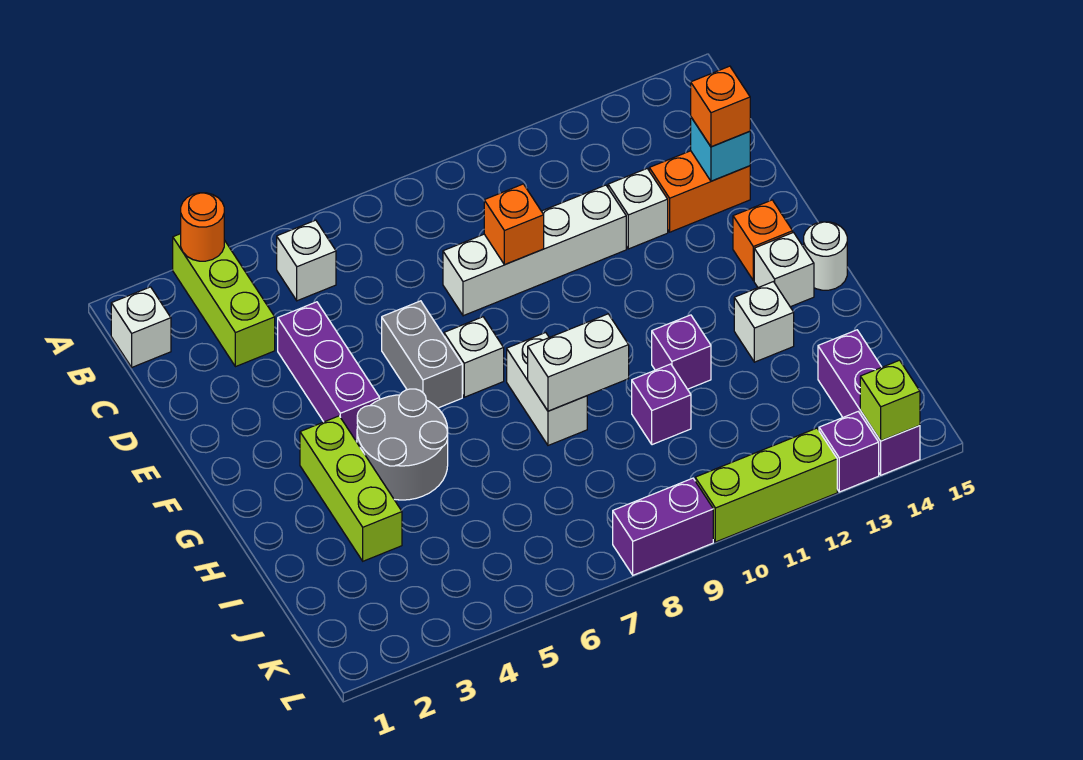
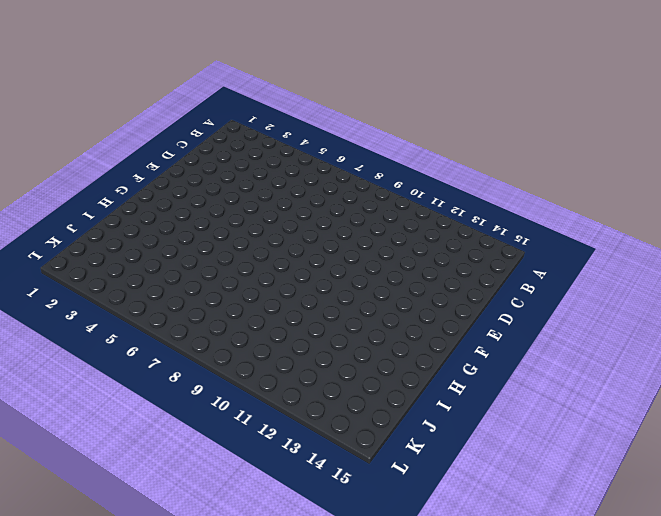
none -> lime brick A3:C3 level 1
none -> white brick B1 level 1
none -> white brick B5 level 1

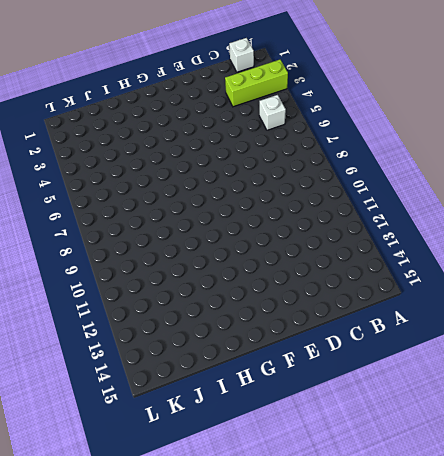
none -> purple brick D4:F4 level 1
none -> white brick D8:D11 level 1
none -> white brick D12 level 1

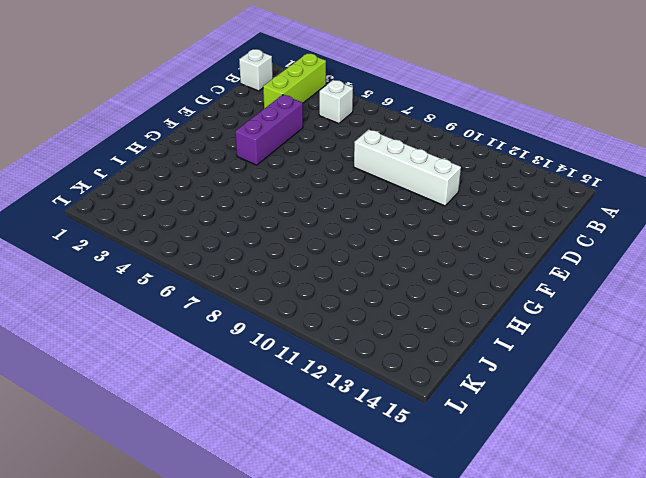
none -> white brick D12 level 1
none -> orange brick D13:D14 level 1
none -> grey brick E6:F6 level 1

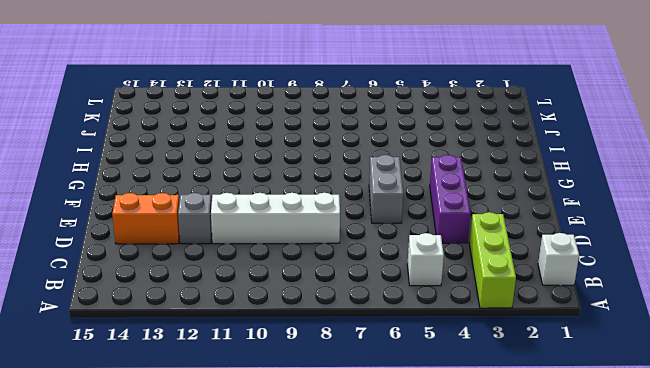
grey brick D12 level 1 -> white brick D12 level 1
none -> white brick F7 level 1
none -> orange brick F14 level 1
none -> lime brick G3:I3 level 1

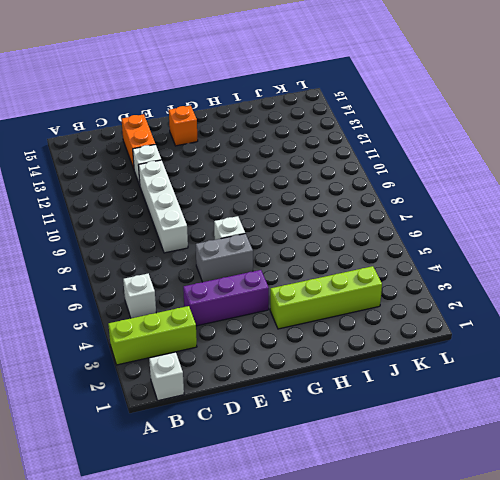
lime brick G3:J3 level 1 -> lime brick G3:I3 level 1
none -> grey round brick G4:H5 level 1
none -> white brick G8:H8 level 1
none -> white brick G14 level 1

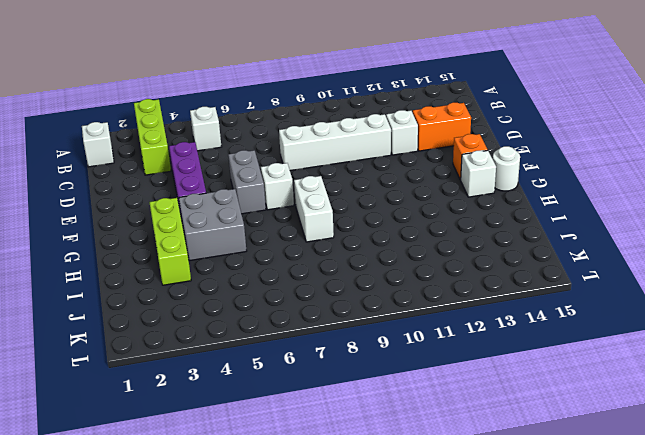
grey brick G4:H5 level 1 -> grey round brick G4:H5 level 1
none -> purple brick H11 level 1
none -> white brick H13 level 1
none -> purple brick I10 level 1

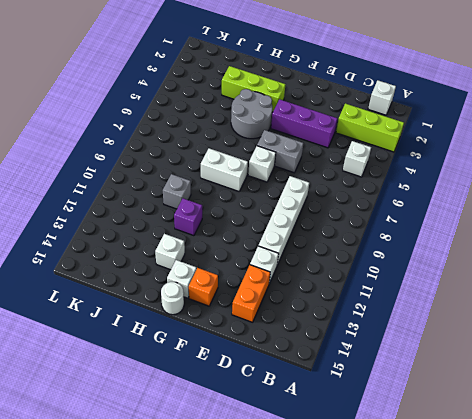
grey brick I10 level 1 -> purple brick I10 level 1
none -> purple brick J14:L14 level 1
none -> purple brick L8:L9 level 1
none -> lime brick L10:L12 level 1

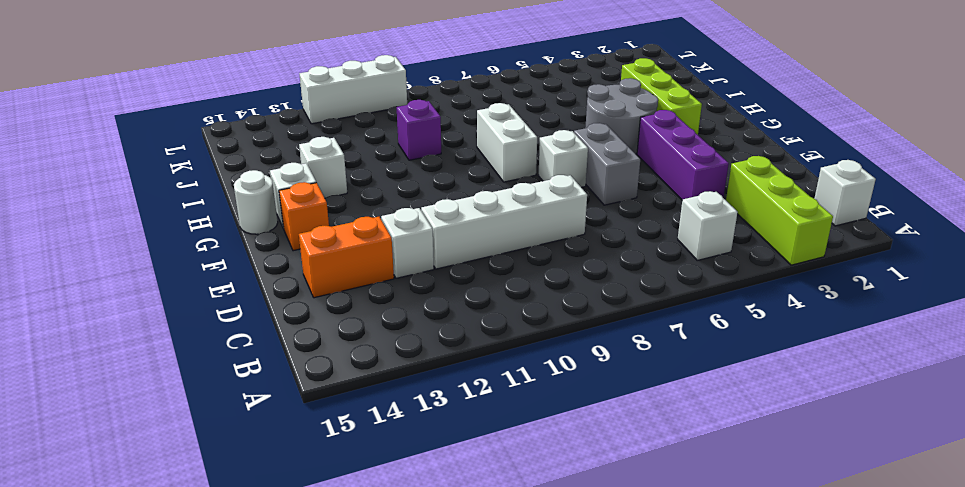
white brick L10:L12 level 1 -> lime brick L10:L12 level 1
none -> purple brick H11 level 1
none -> purple brick J14:L14 level 1
none -> purple brick L8:L9 level 1

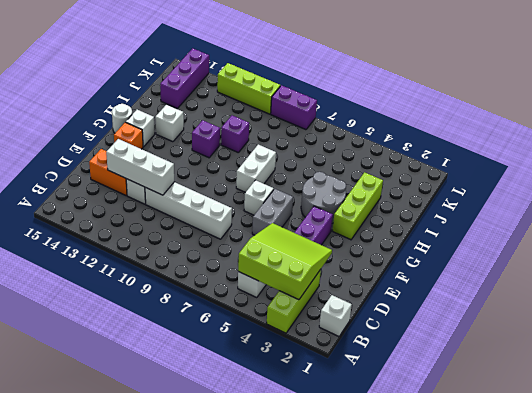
lime slope B3:D5 level 2 top B -> none
white brick D11:D13 level 2 -> none
none -> purple brick L13 level 1
none -> orange round brick A3 level 2
none -> orange brick D9 level 2

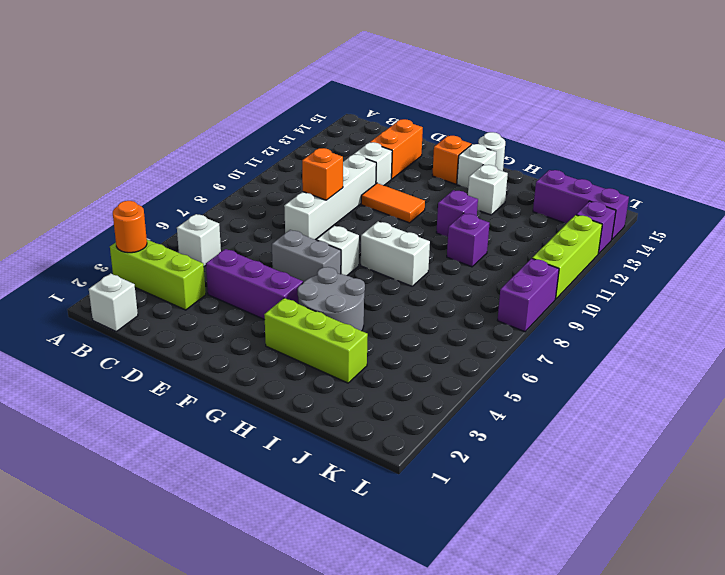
orange tile E11:F11 level 1 -> none
none -> cyan brick D14 level 2
none -> white brick H8:H9 level 2
none -> lime brick L14 level 2

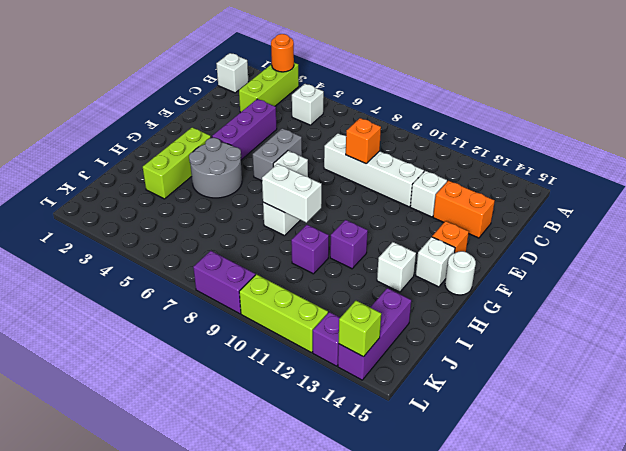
none -> cyan brick D14 level 2
none -> orange brick D14 level 3

